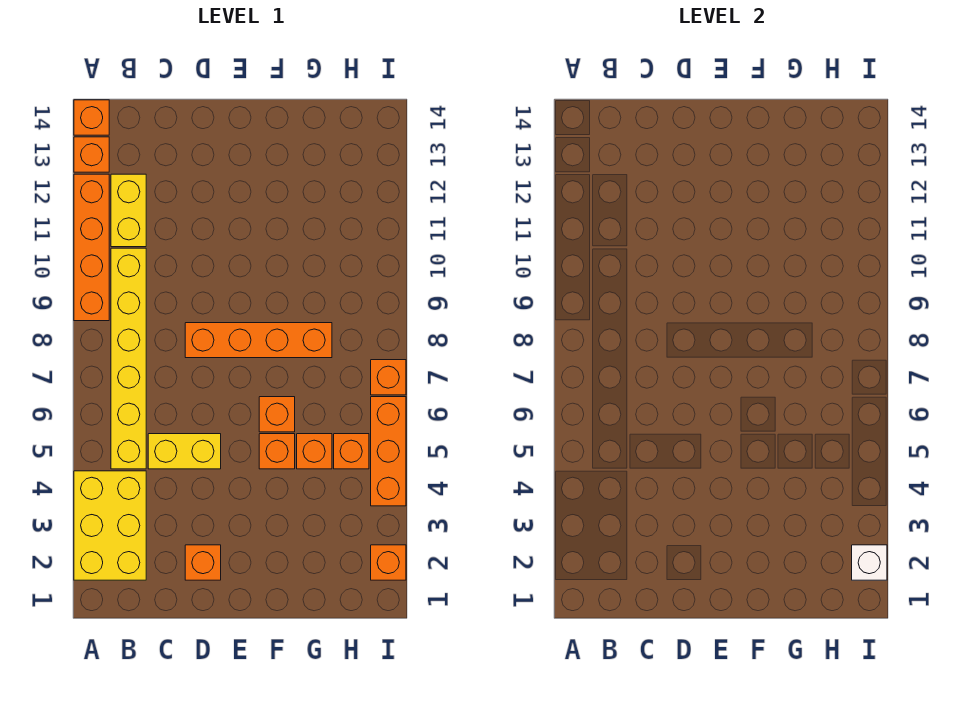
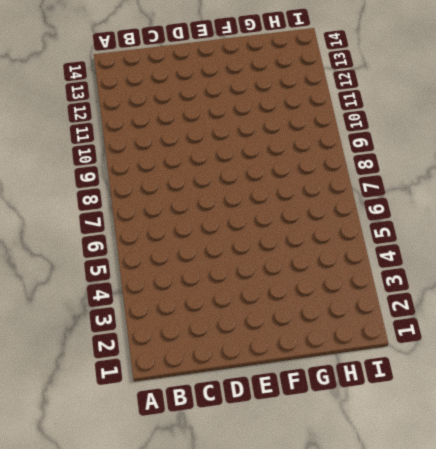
none -> yellow brick A2:B4 level 1
none -> orange brick A9:A12 level 1
none -> orange brick A13 level 1

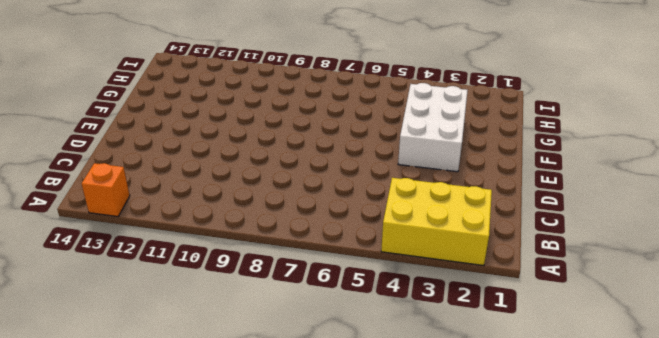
white brick E3:G4 level 1 -> none
none -> orange brick A9:A12 level 1
none -> orange brick A14 level 1
none -> yellow brick B5:B10 level 1

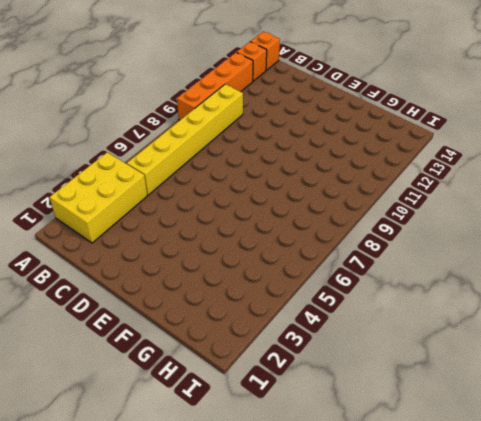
none -> yellow brick B11:B12 level 1
none -> yellow brick C5:D5 level 1
none -> orange brick D2 level 1

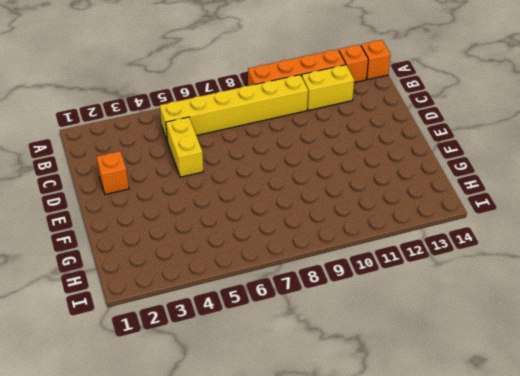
none -> yellow brick A2:B4 level 1
none -> orange brick D8:G8 level 1
none -> orange brick F5 level 1

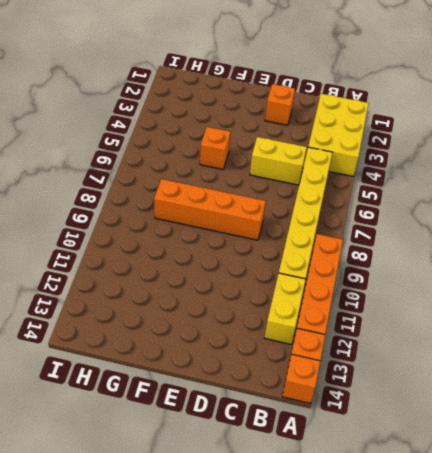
none -> orange brick F6 level 1
none -> orange brick G5 level 1
none -> orange brick H5 level 1

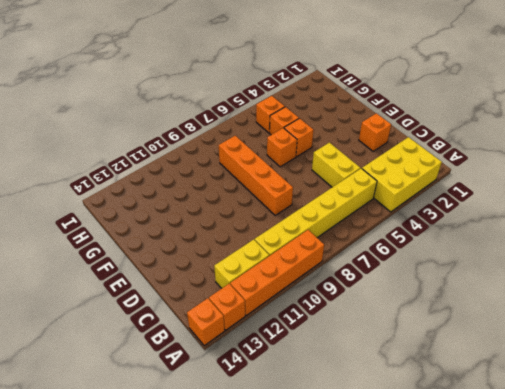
none -> orange brick I2 level 1
none -> orange brick I4:I6 level 1
none -> orange brick I7 level 1

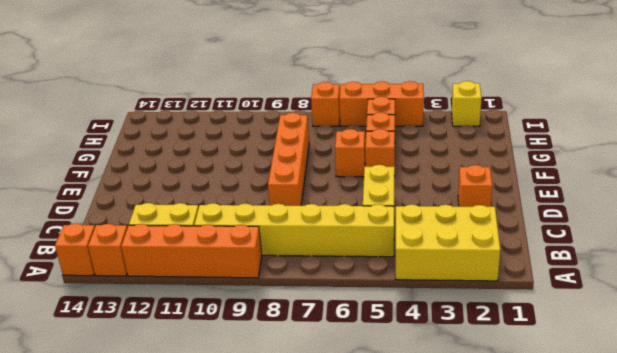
yellow brick I2 level 1 -> orange brick I2 level 1
none -> white brick I2 level 2

